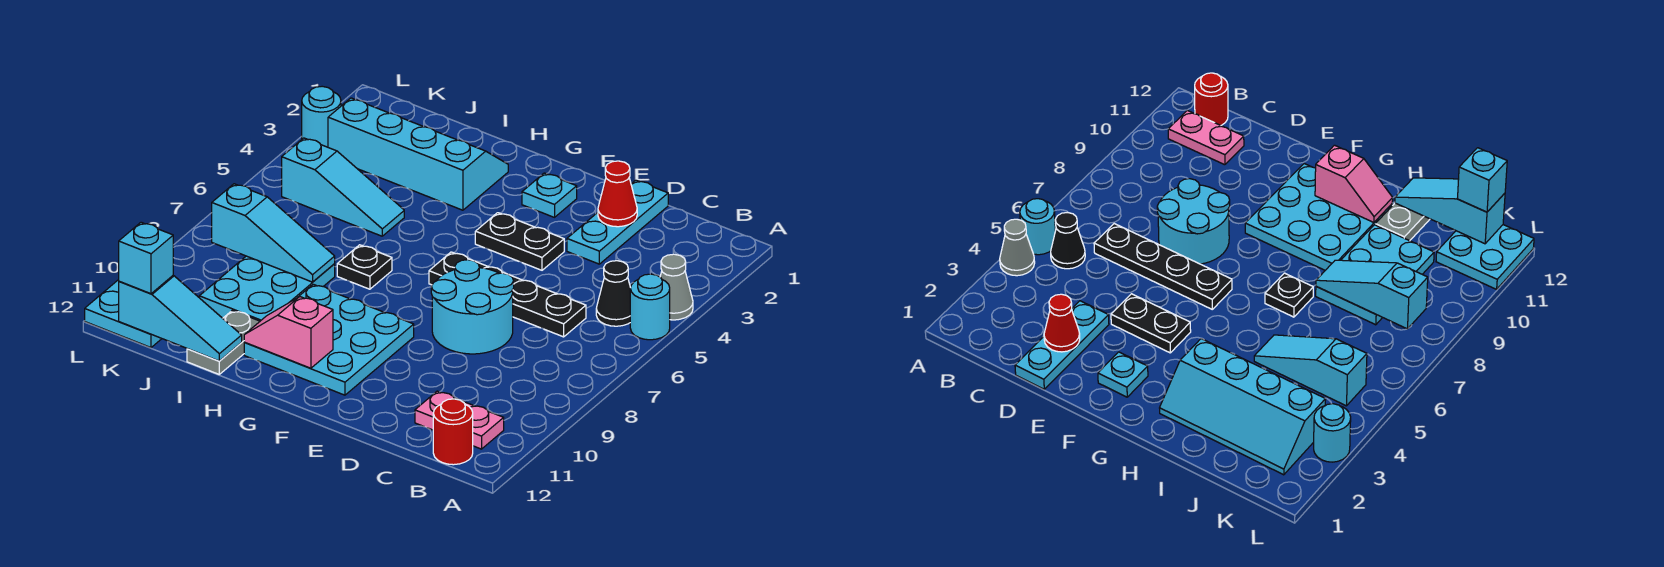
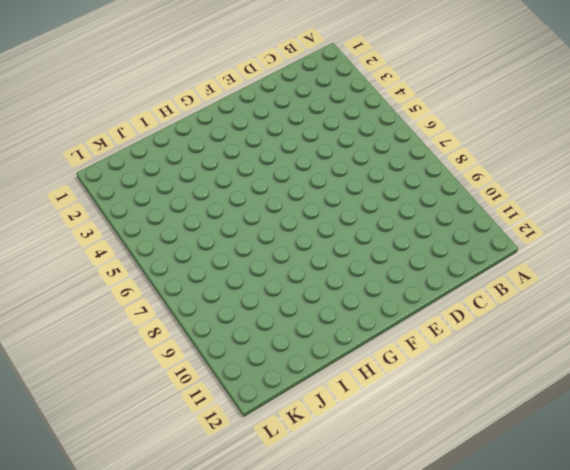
none -> grey cone A4 level 1
none -> cyan round brick A5 level 1
none -> black cone B5 level 1

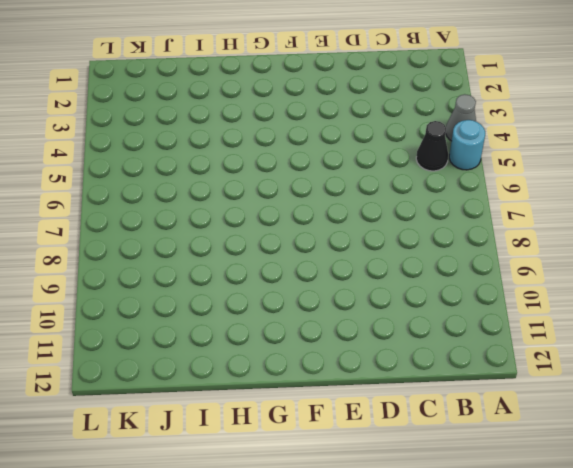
none -> pink plate B11:C11 level 1
none -> red round brick B12 level 1
none -> black plate C6:F6 level 1

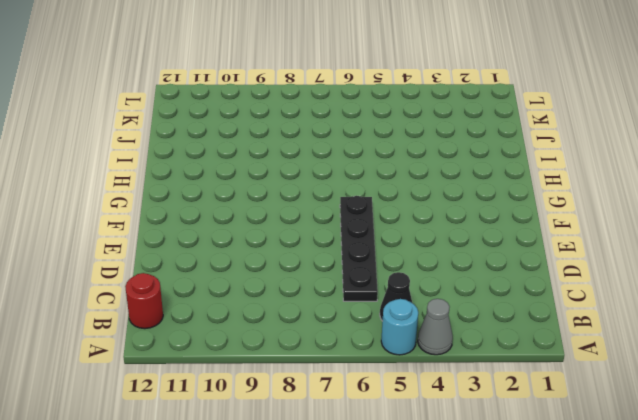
none -> pink plate B11:C11 level 1
none -> cyan plate D1:D3 level 1
none -> cyan round brick D7:E8 level 1

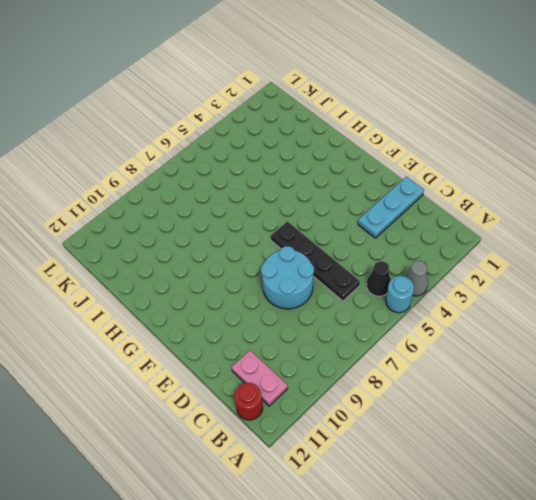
none -> black plate E4:F4 level 1
none -> cyan plate F2 level 1
none -> cyan plate F9:H11 level 1

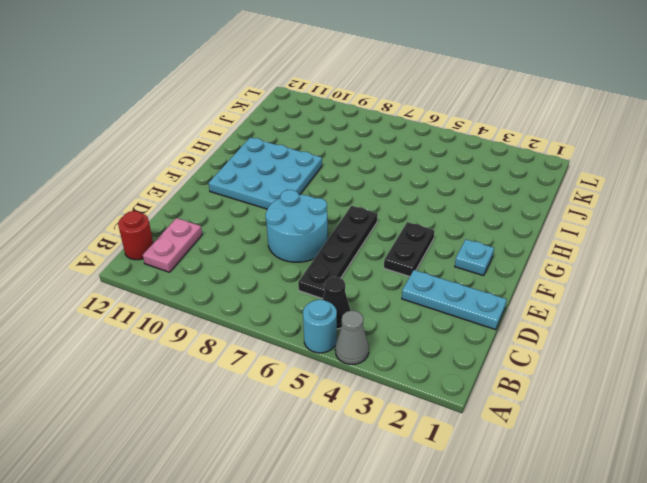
none -> cyan slope H2:K3 level 1 top 3
none -> black plate H7 level 1
none -> cyan slope I5:K5 level 1 top K

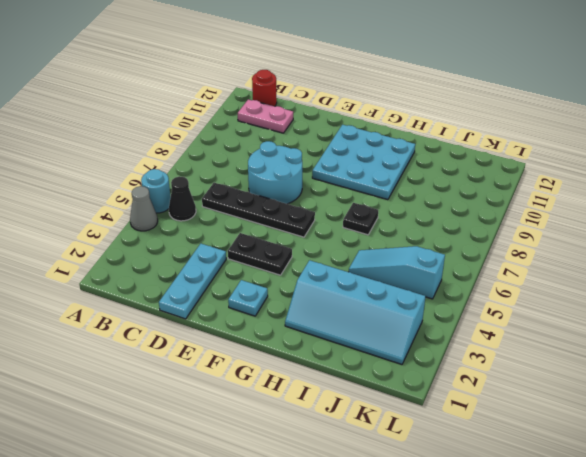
none -> cyan plate I8:J10 level 1
none -> grey plate I11:I12 level 1
none -> cyan plate K11:L12 level 1

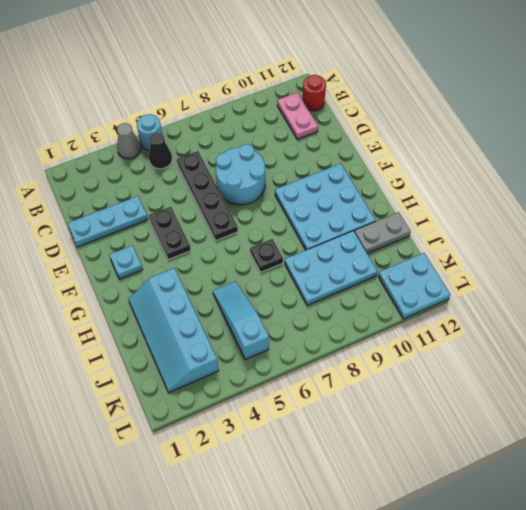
none -> cyan round brick L3 level 1
none -> red cone D2 level 2
none -> pink slope G11:H11 level 2 top G

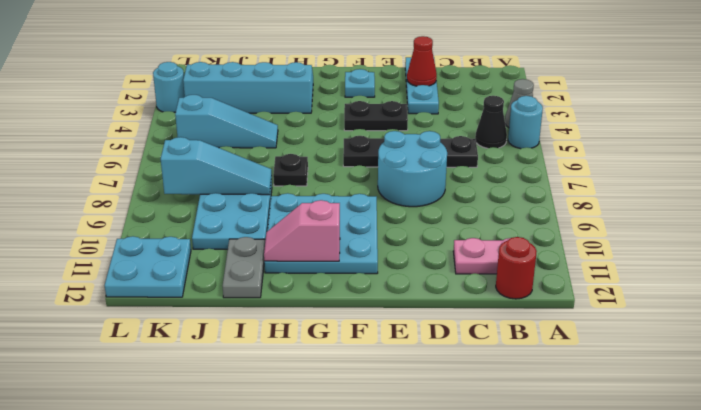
none -> cyan slope I12:K12 level 2 top K
none -> cyan brick K12 level 3

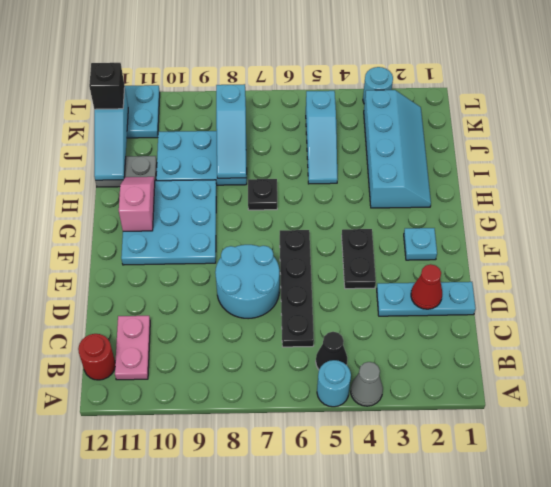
black brick K12 level 3 -> cyan brick K12 level 3

